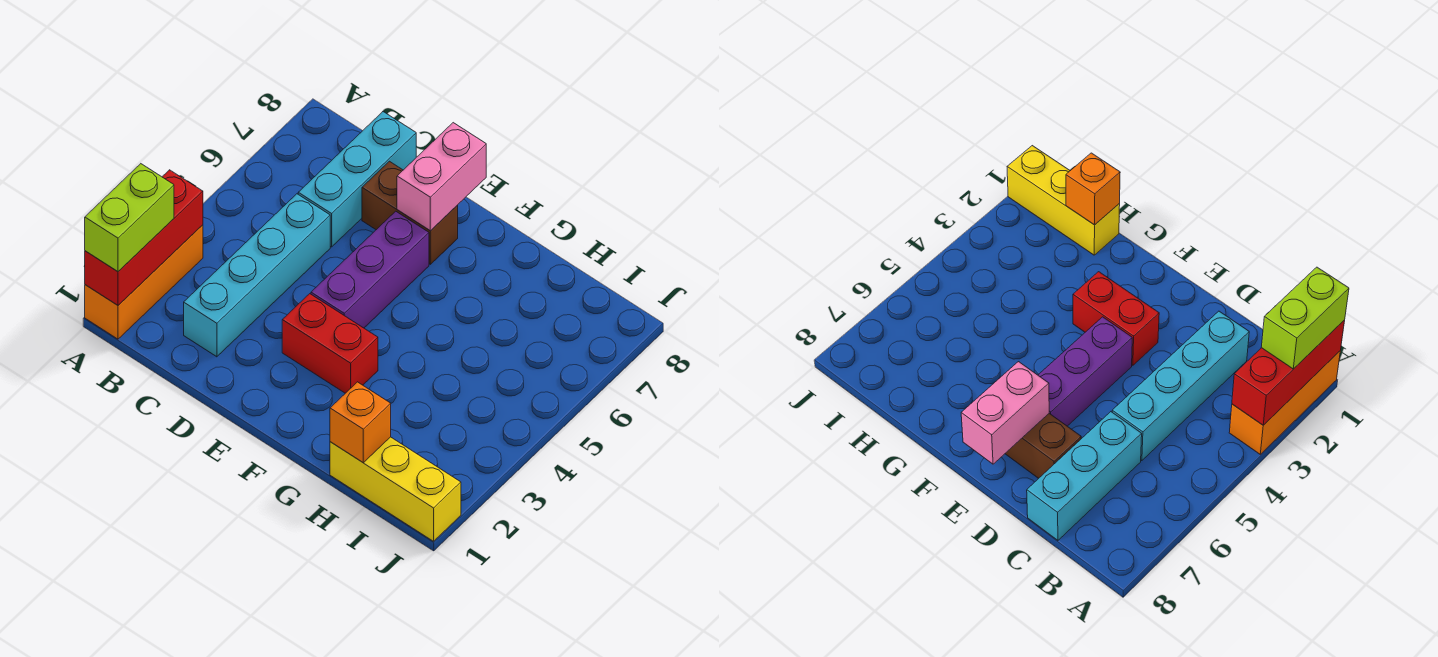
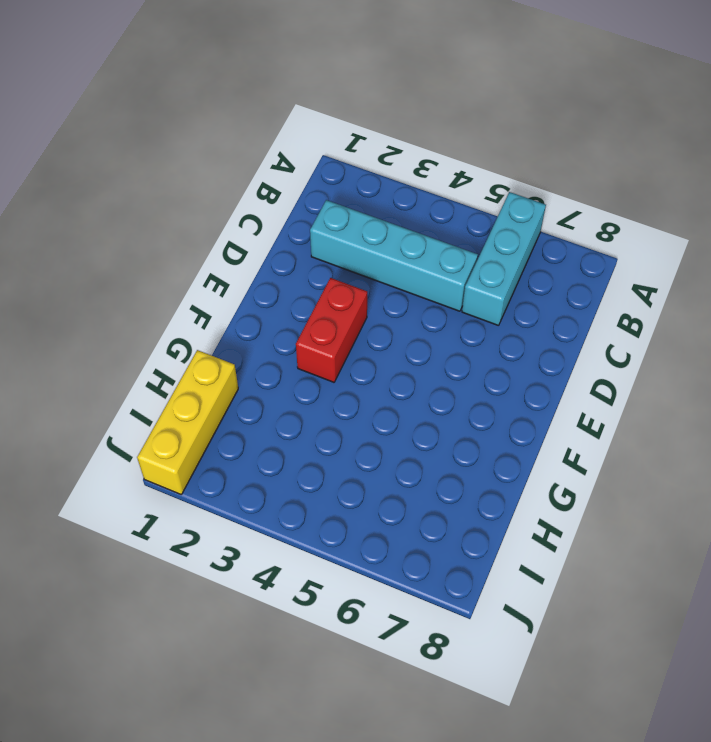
cyan brick A6:C6 level 1 -> cyan brick C6:C8 level 1
none -> orange brick A1:A3 level 1
none -> brown brick D7:E7 level 1

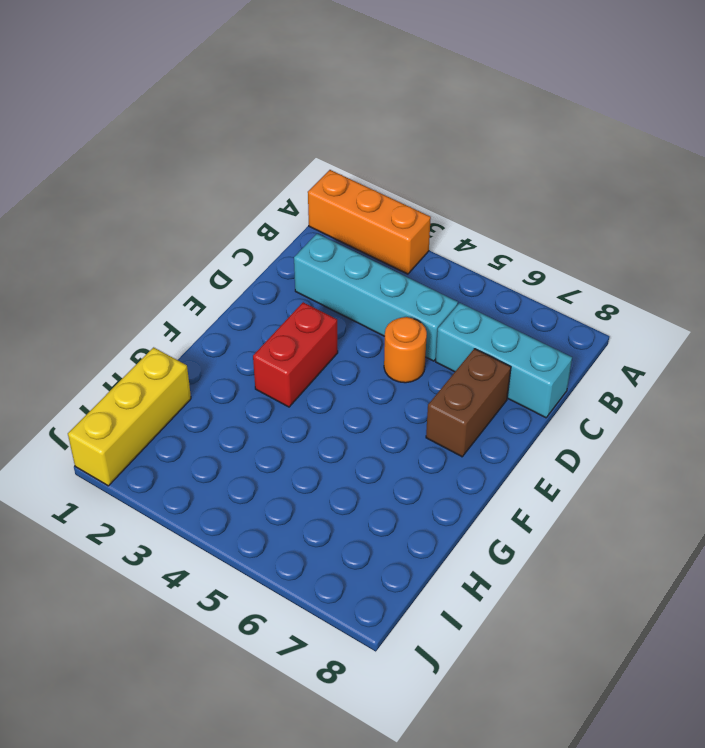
orange round brick D5 level 1 -> none
none -> purple brick E4:E6 level 1
none -> red brick A1:A3 level 2

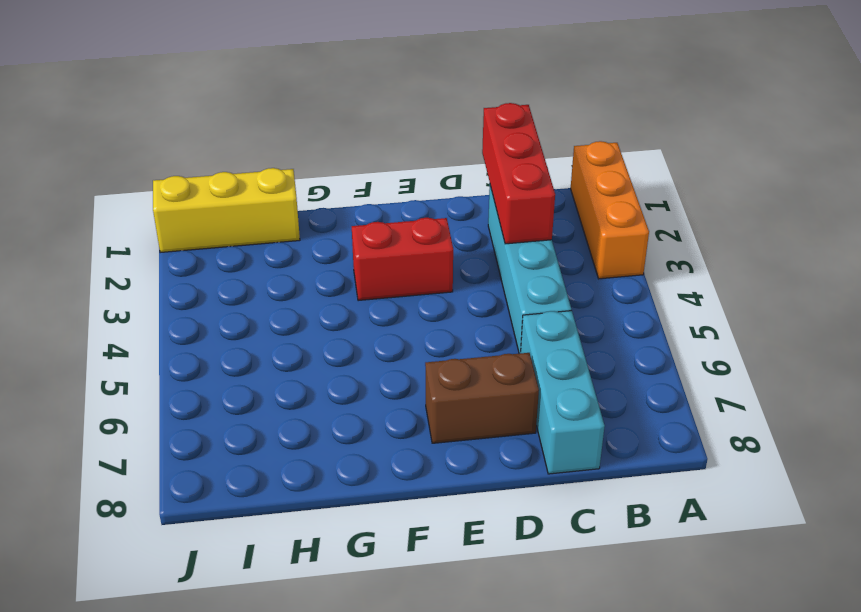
red brick C1:C3 level 2 -> red brick A1:A3 level 2
none -> purple brick E4:E6 level 1
none -> pink brick E7:E8 level 2

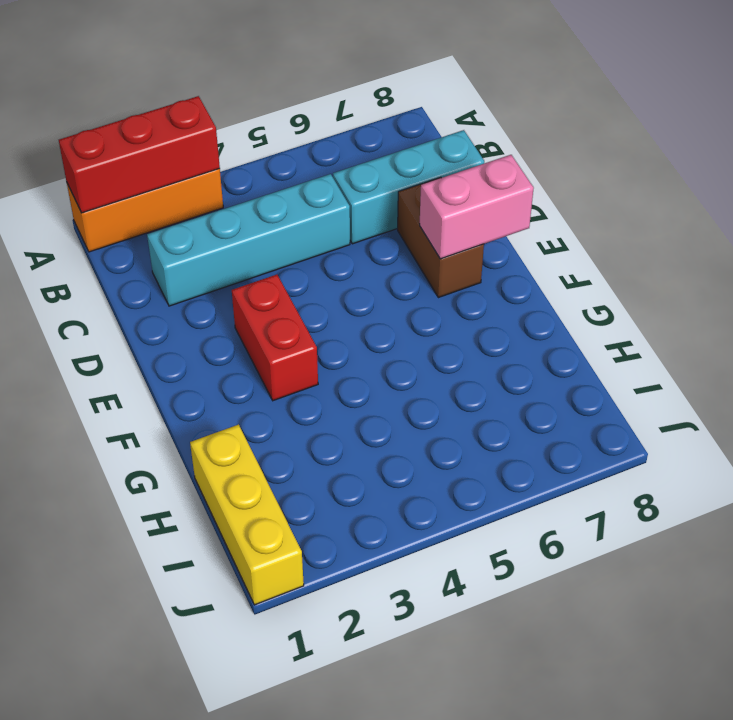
none -> purple brick E4:E6 level 1
none -> orange brick H1 level 2

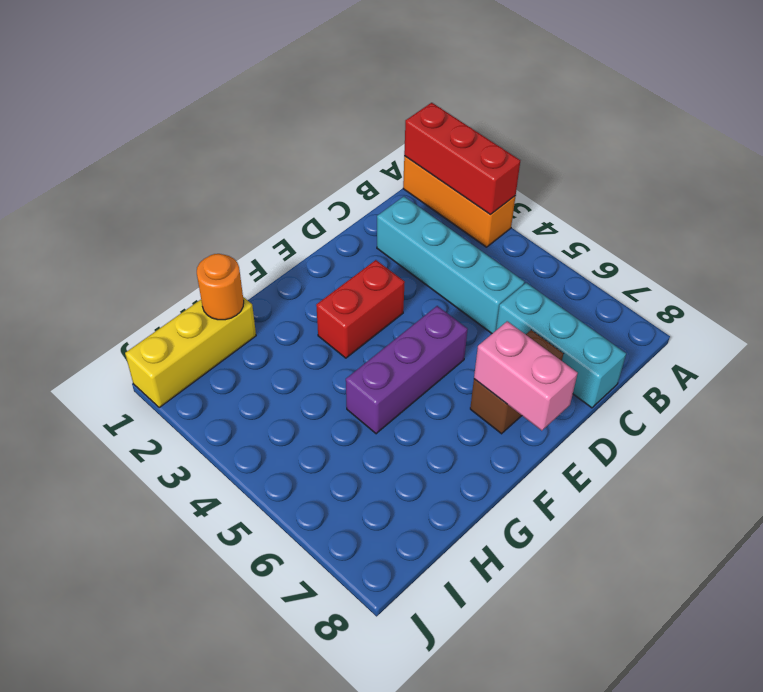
purple brick E5:G5 level 1 -> purple brick E4:E6 level 1
orange round brick H1 level 2 -> orange brick H1 level 2
none -> lime brick A1:A2 level 3

